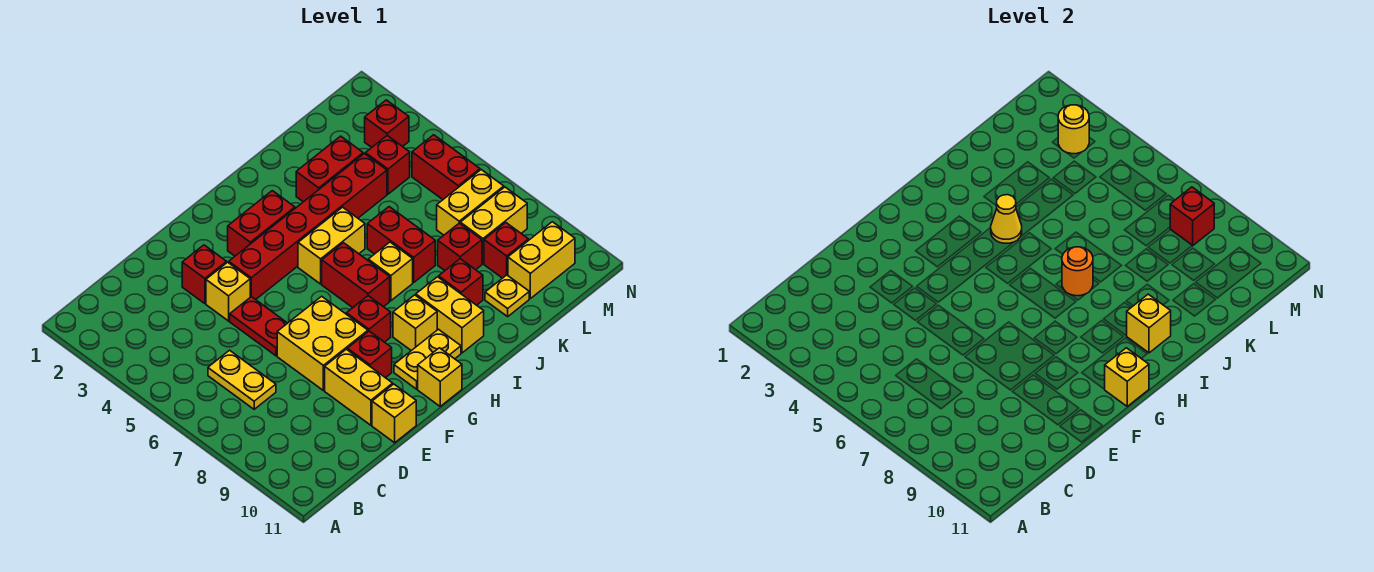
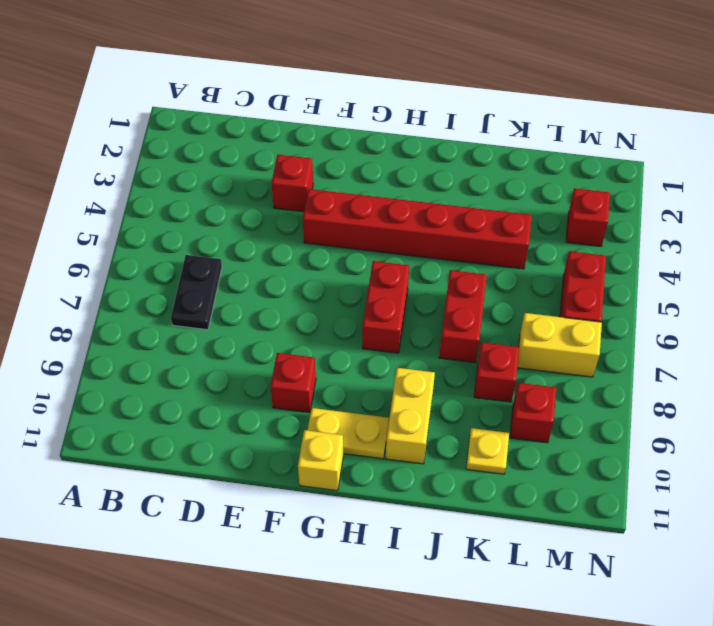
black plate C6:C7 level 1 -> yellow plate C6:C7 level 1
none -> yellow brick E4 level 1
none -> red plate E5:E6 level 1
none -> yellow brick E7:F8 level 1
none -> yellow brick E9:E10 level 1

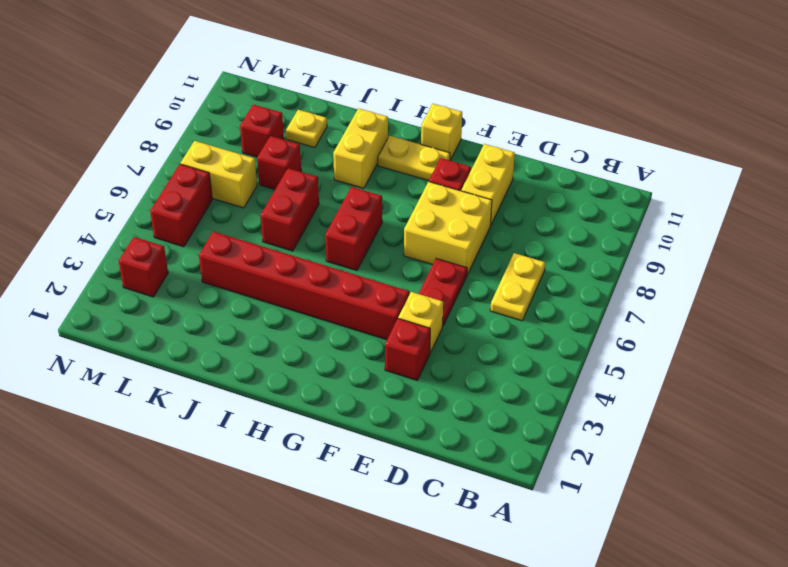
none -> yellow brick E11 level 1
none -> red brick G3:H3 level 1
none -> red brick G8 level 1
none -> yellow brick H5:I5 level 1

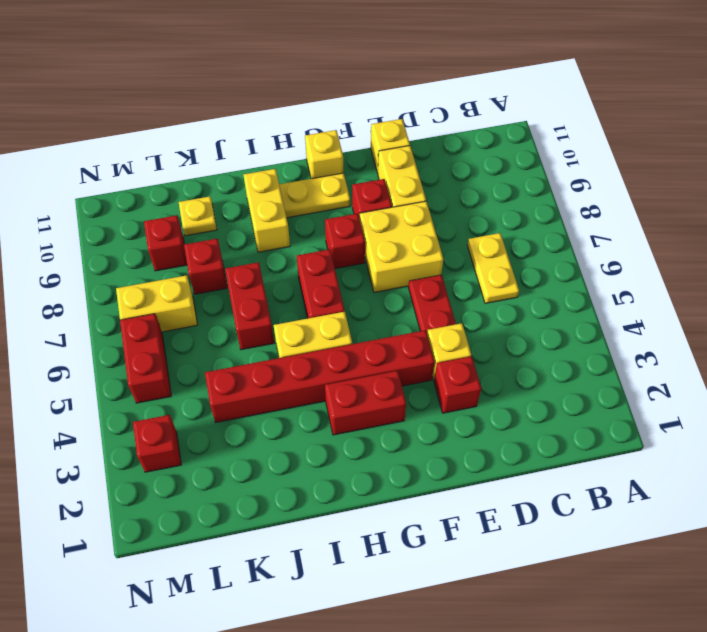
none -> yellow brick H9 level 1
none -> yellow brick I7 level 1
none -> red brick J3:K3 level 1
none -> red brick J9 level 1

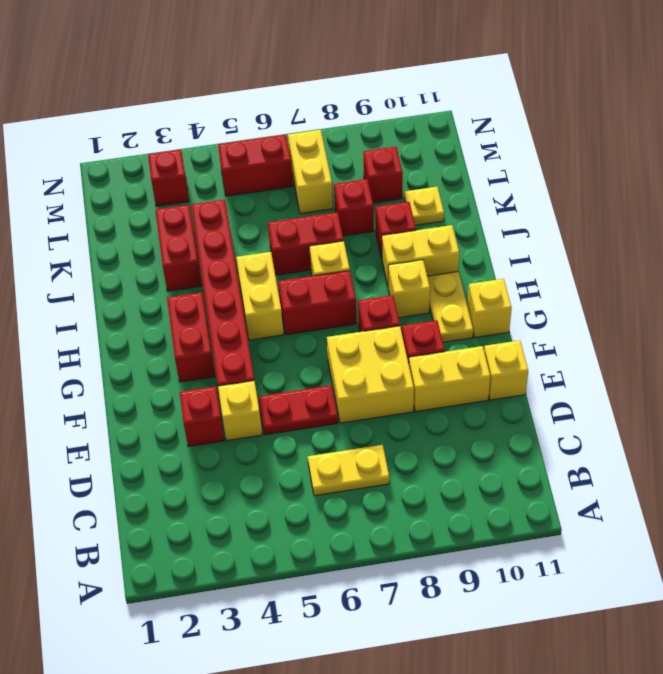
none -> red brick L4 level 1
none -> yellow brick L8:M8 level 1
none -> yellow brick L10:M10 level 1
none -> yellow brick G11 level 2

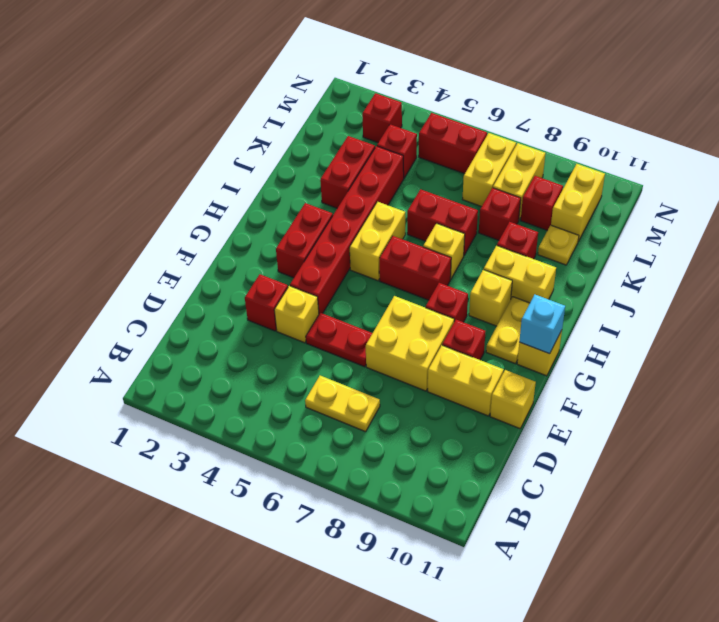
cyan brick G11 level 2 -> yellow brick G11 level 2
none -> yellow cone I4 level 2
none -> orange round brick I7 level 2
none -> yellow brick I10 level 2
none -> yellow round brick M3 level 2

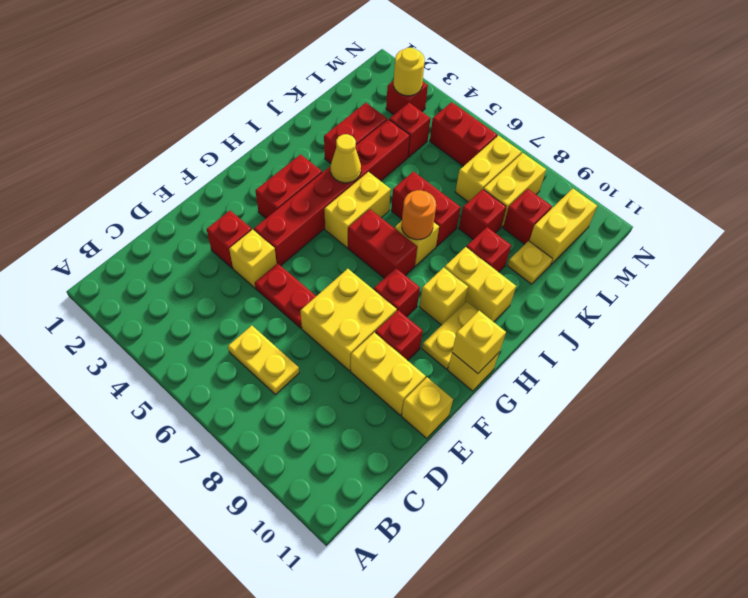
none -> yellow brick I10 level 2
none -> red brick M8 level 2

